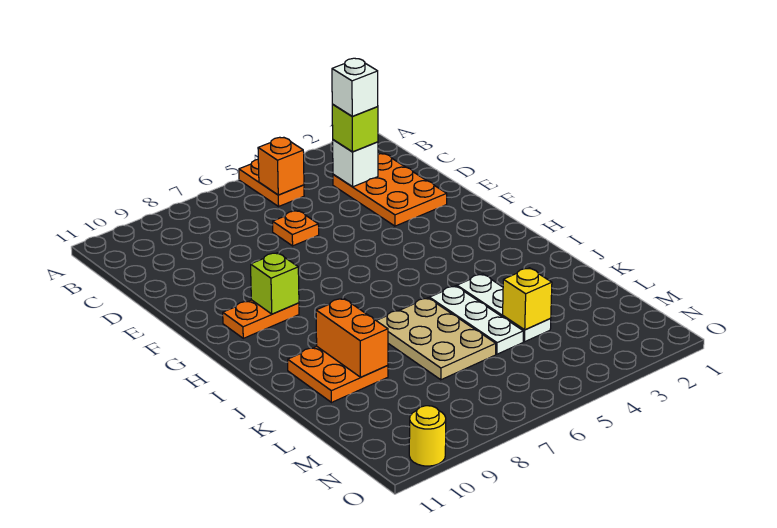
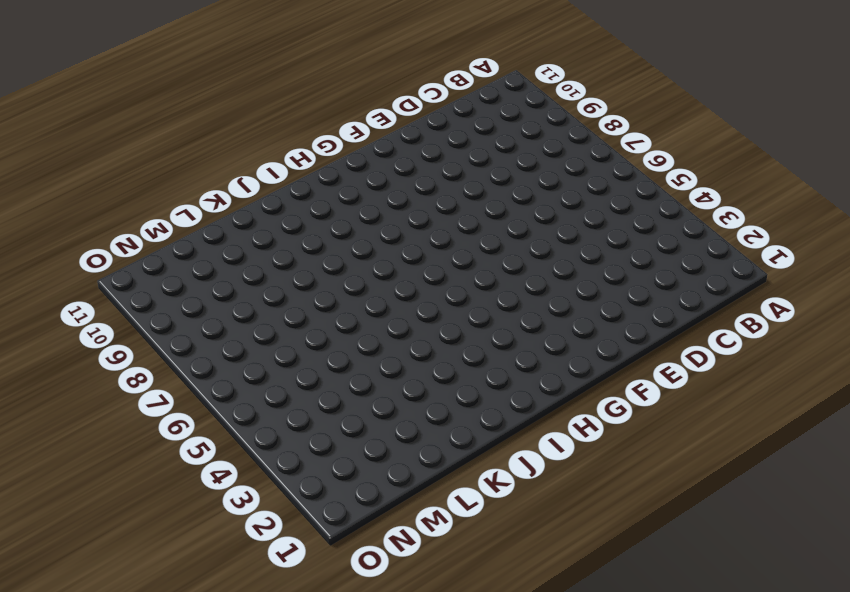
none -> orange plate A5:B5 level 1
none -> orange plate C2:E3 level 1
none -> orange plate D6 level 1

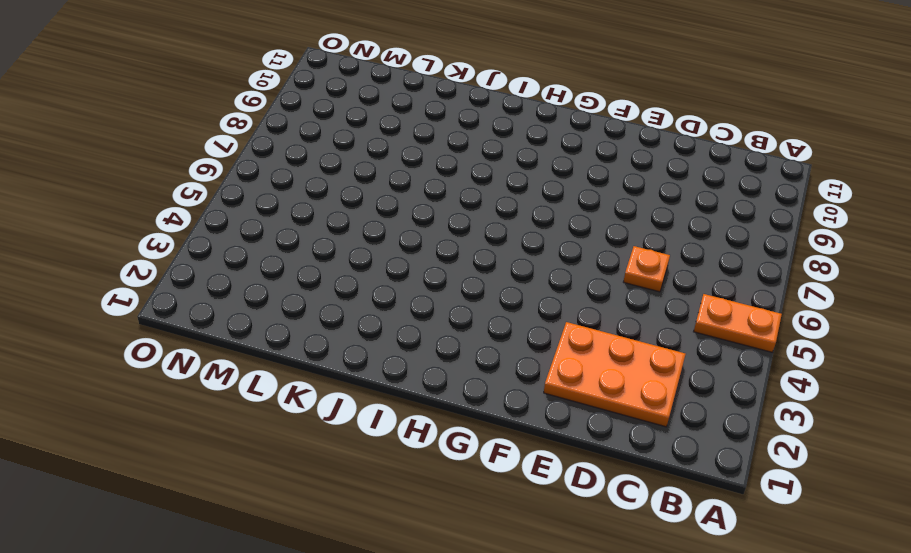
none -> orange plate G9:G10 level 1
none -> white plate J4:L4 level 1
none -> white plate J5:L5 level 1

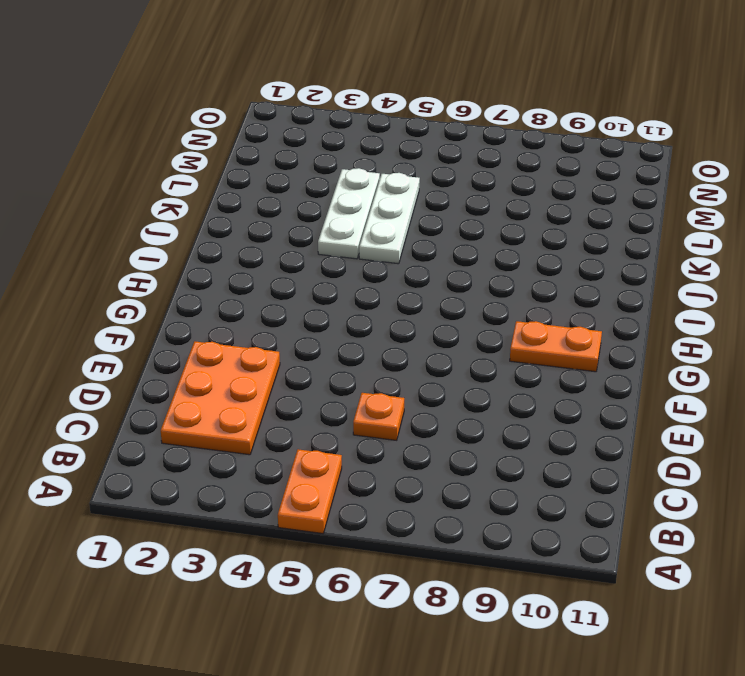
none -> tan plate J6:L7 level 1
none -> orange plate J9:K10 level 1
none -> yellow round brick O10 level 1

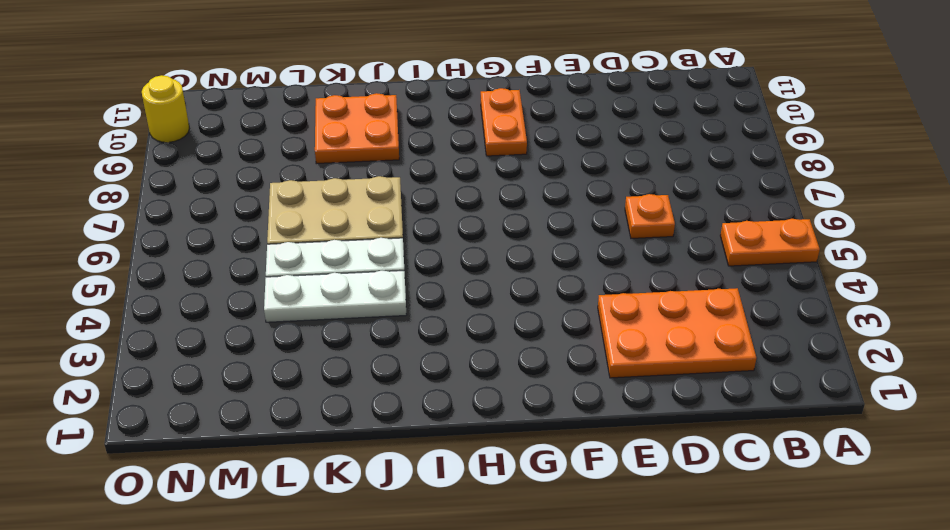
none -> orange brick B5 level 2
none -> white brick C3 level 2
none -> lime brick G9 level 2

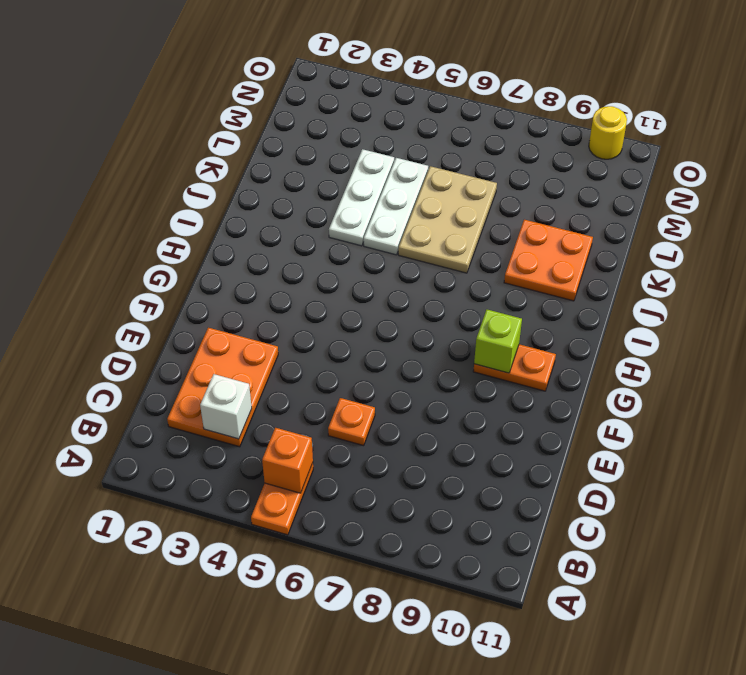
none -> orange brick J9:K9 level 2
none -> yellow brick L4 level 2
none -> lime brick C3 level 3

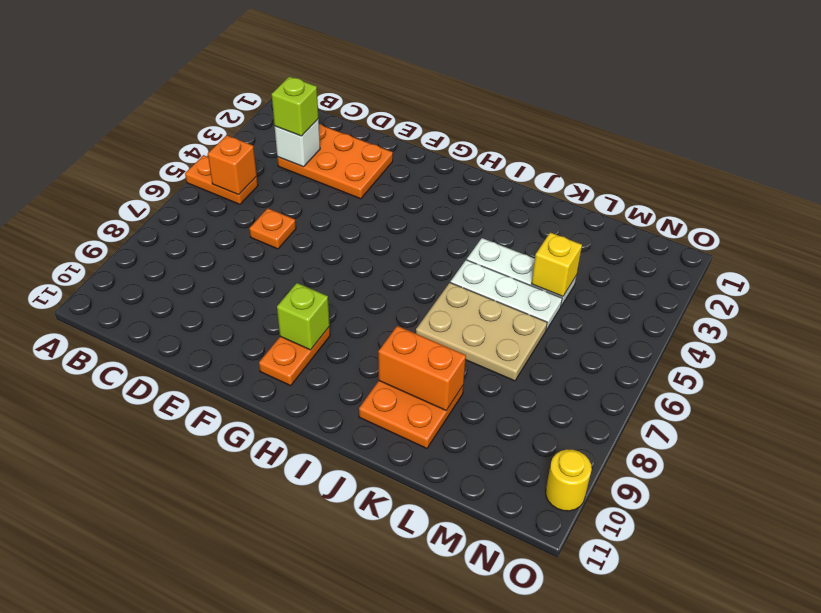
none -> white brick C3 level 4

